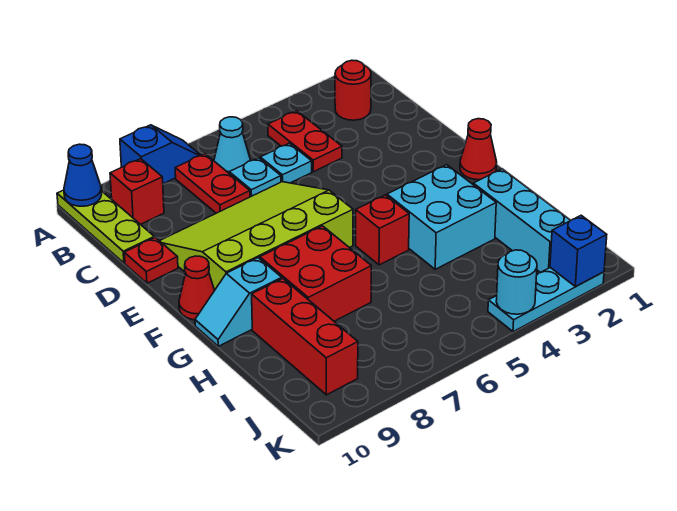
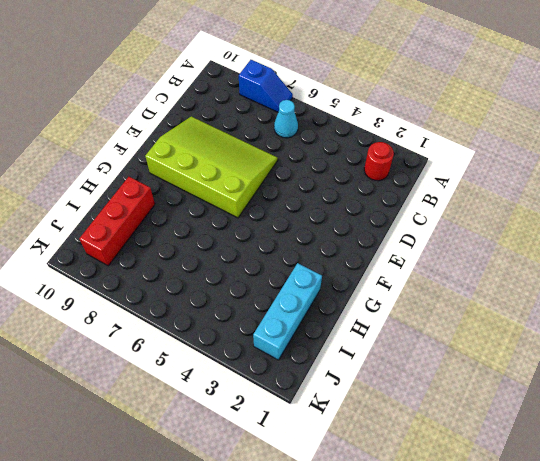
none -> lime plate A10:C10 level 1
none -> red plate B4:C4 level 1
none -> red plate B7:C7 level 1

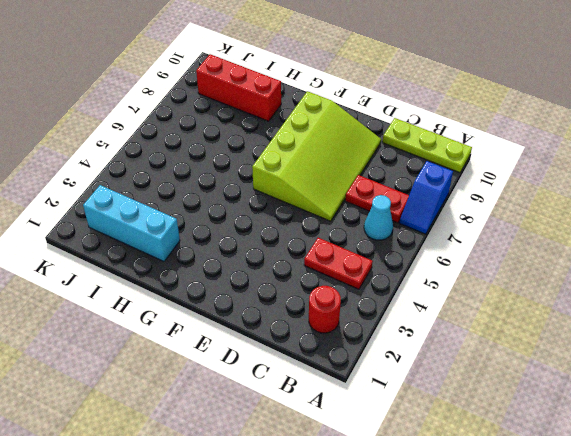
none -> red brick B9 level 1
none -> cyan plate C5 level 1
none -> cyan plate C6 level 1

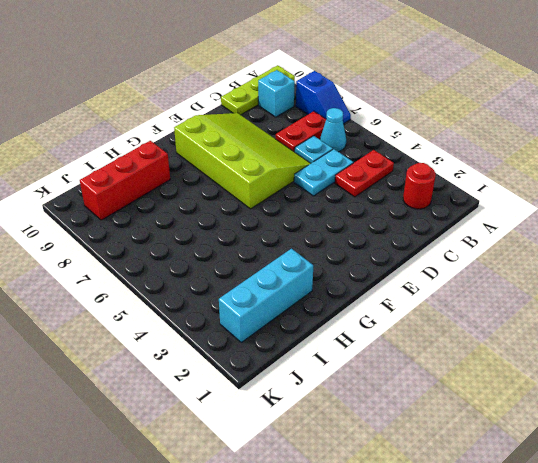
cyan brick B9 level 1 -> red brick B9 level 1
cyan plate C5:D5 level 1 -> cyan plate C5 level 1
none -> red plate D10 level 1
none -> red cone F1 level 1
none -> red cone F10 level 1

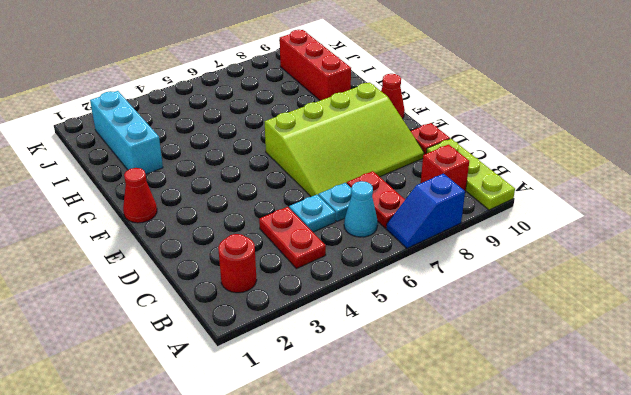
none -> cyan brick G3:H4 level 1
none -> red brick G5 level 1
none -> red brick G7:H8 level 1

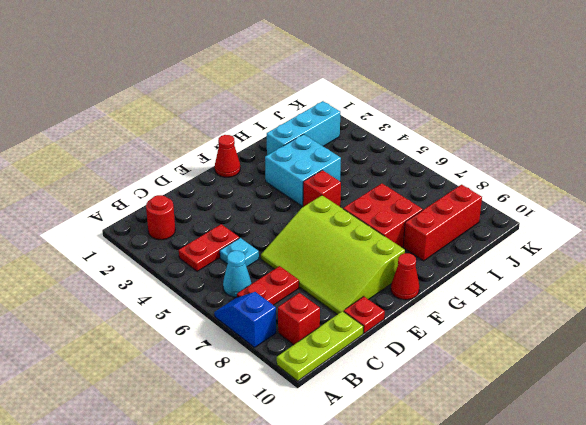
none -> cyan plate C6 level 1
none -> cyan slope G9:G10 level 1 top 9
none -> cyan plate K2:K4 level 1

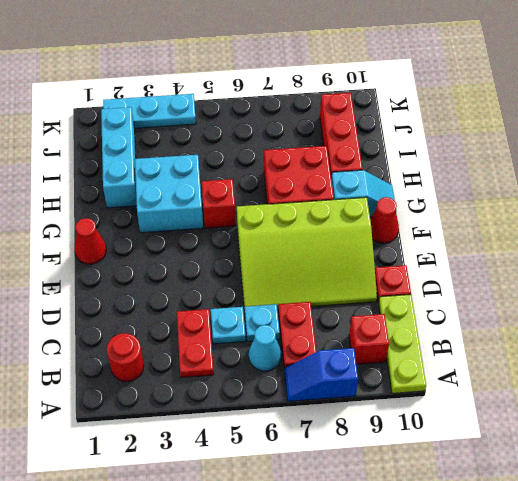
none -> blue cone A10 level 2
none -> blue brick K2 level 2
none -> cyan round brick K4 level 2

